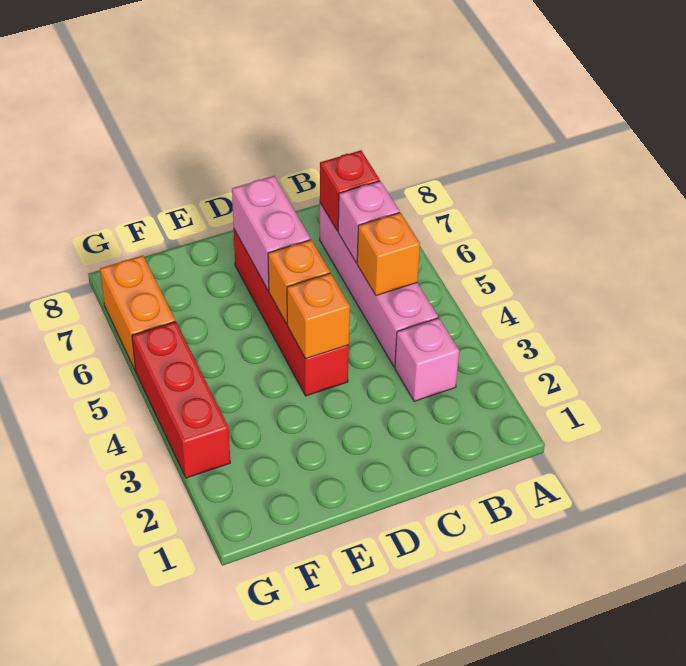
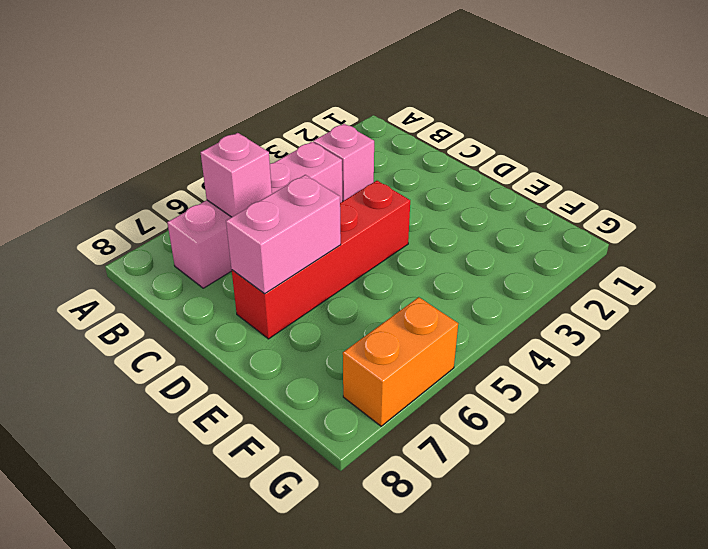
none -> red brick G3:G5 level 1
none -> orange brick B5 level 2

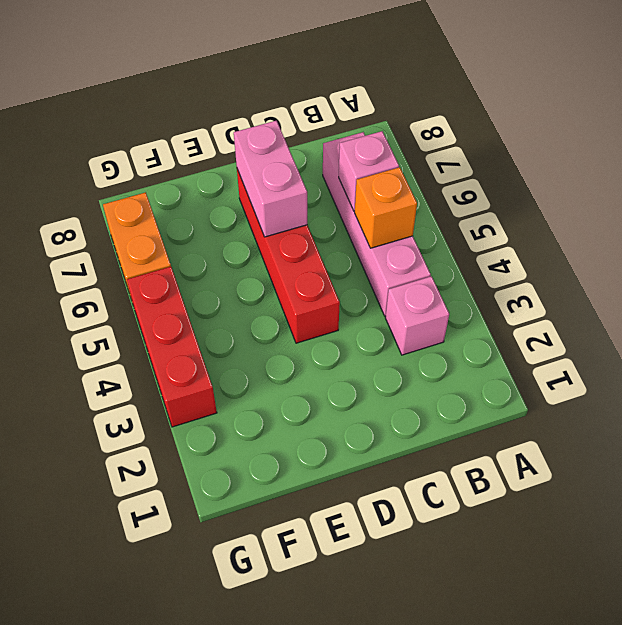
none -> red brick B7 level 2
none -> orange brick D4 level 2

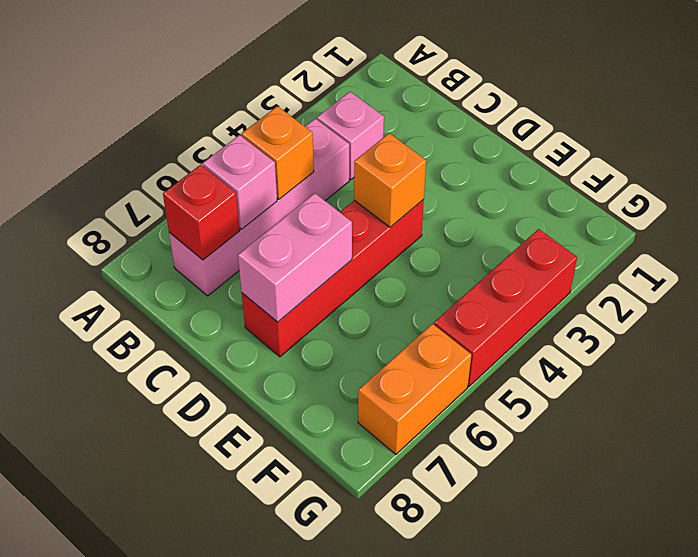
none -> orange brick D5 level 2

